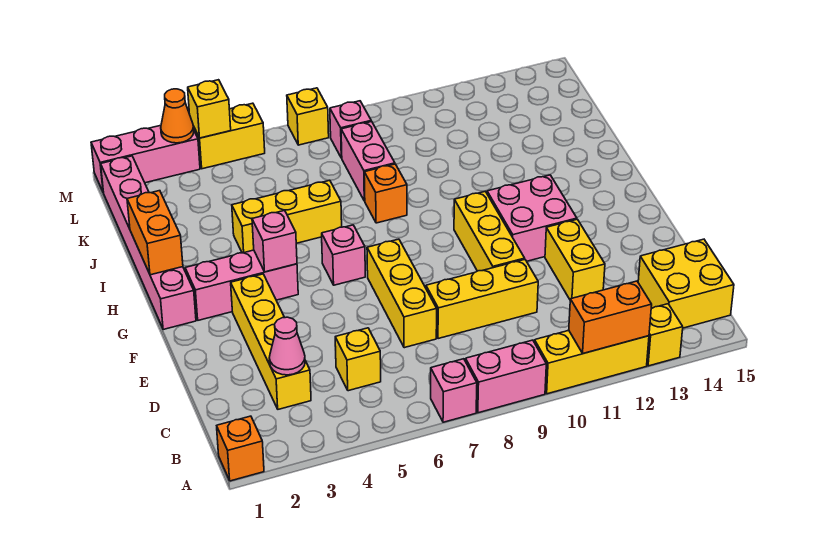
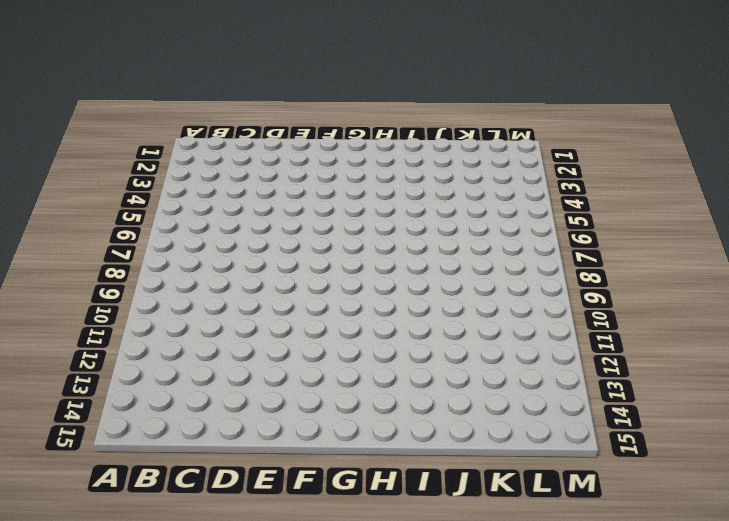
none -> orange brick A1 level 1
none -> pink brick A7 level 1
none -> pink brick A8:A9 level 1

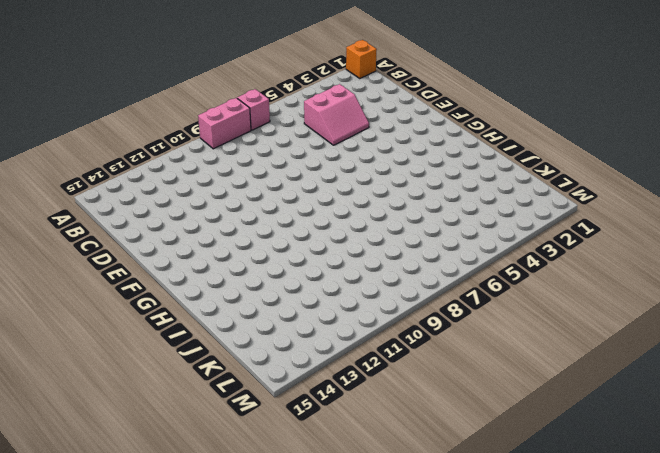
pink slope C4:D5 level 1 top C -> yellow brick C5 level 1
none -> yellow brick A10:A12 level 1
none -> yellow brick A13 level 1
none -> yellow brick B14:C15 level 1

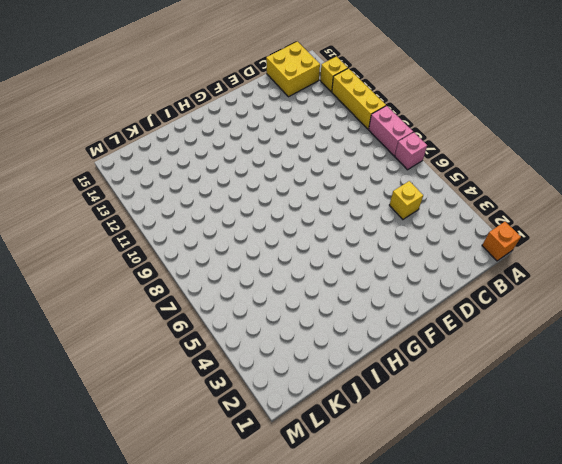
none -> yellow brick C3:F3 level 1
none -> yellow brick D7:F7 level 1
none -> yellow brick D8:D10 level 1

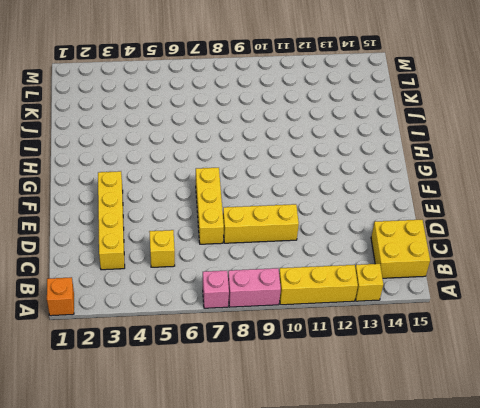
none -> yellow brick D12:E12 level 1
none -> yellow brick E10:G10 level 1
none -> pink brick F11:G12 level 1

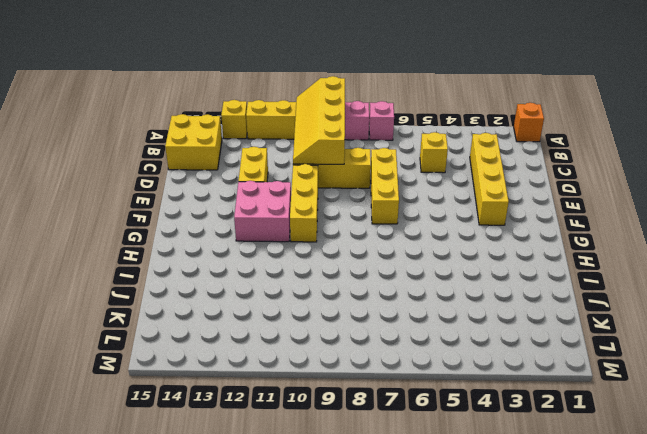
yellow slope A9:D10 level 2 top 9 -> none
none -> pink brick G1:L1 level 1
none -> pink brick G2:G4 level 1
none -> pink brick G6 level 1

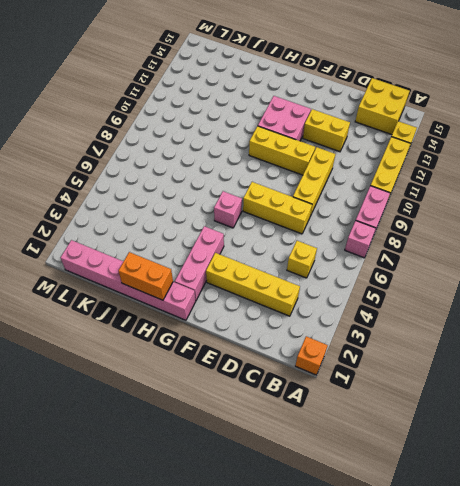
none -> yellow brick I4:I6 level 1
none -> orange brick I8 level 1
none -> pink brick J8:K8 level 1

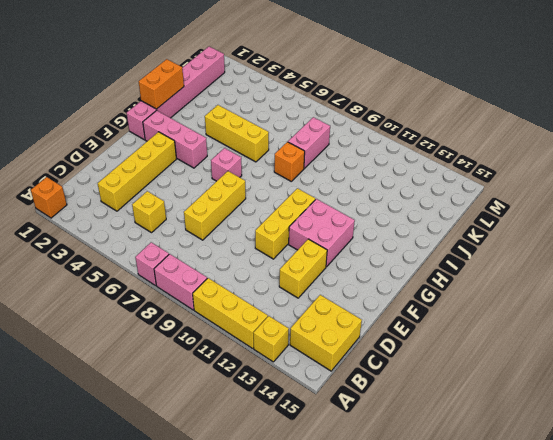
none -> yellow brick D8:D10 level 1
none -> pink brick L8 level 1
none -> pink brick M1:M3 level 1

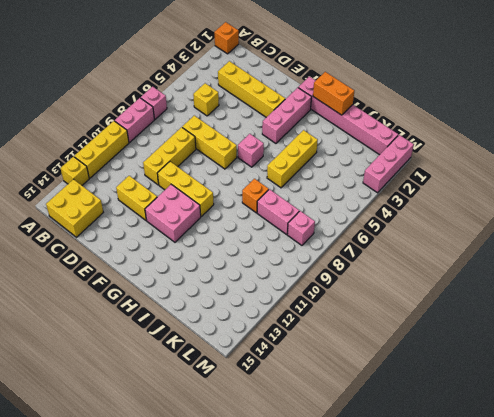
none -> yellow brick M4:M5 level 1
none -> yellow brick M7 level 1
none -> orange brick A11:A12 level 2

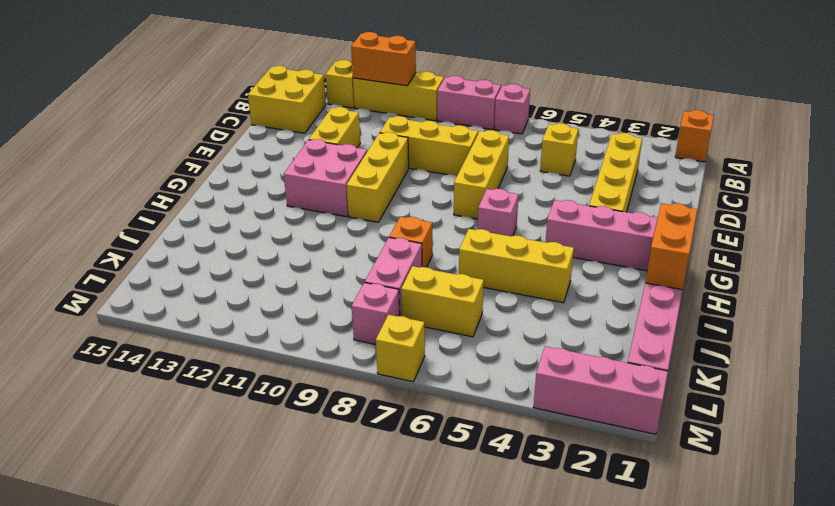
yellow brick K6:K7 level 1 -> yellow brick M4:M5 level 1
none -> pink cone C3 level 2
none -> pink brick G4 level 2
none -> orange cone M3 level 2

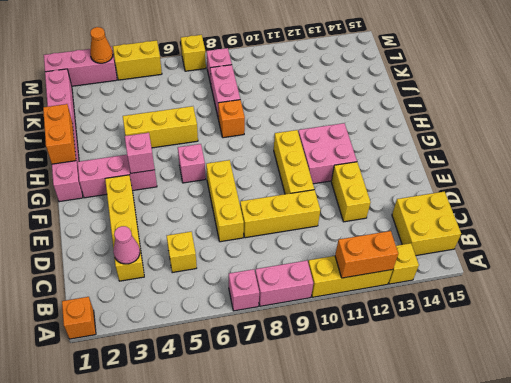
none -> yellow brick M4 level 2

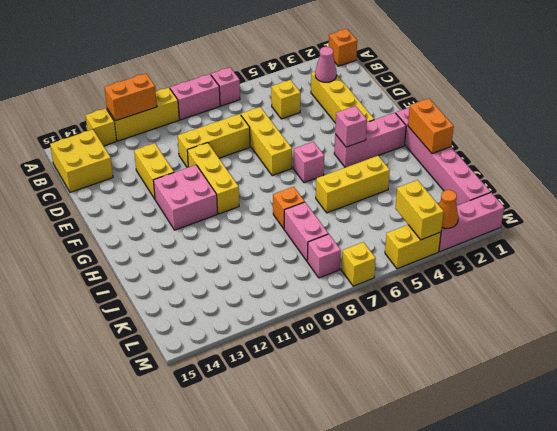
yellow brick L4:M4 level 2 -> yellow brick M4 level 2

